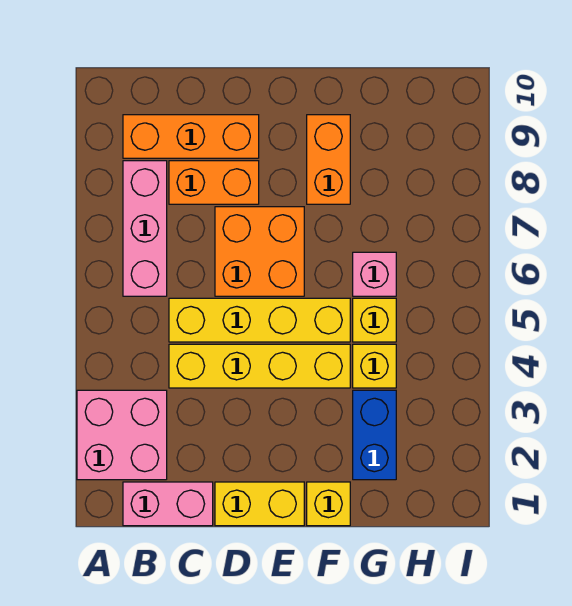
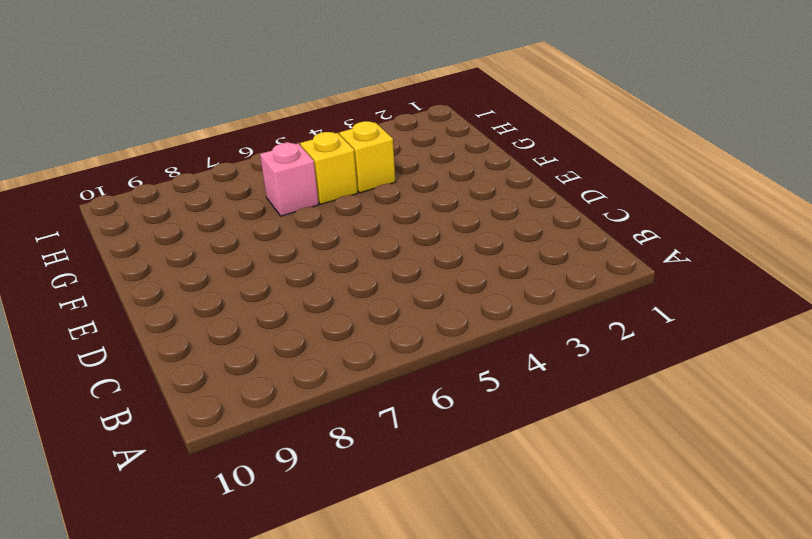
none -> pink brick A2:B3 level 1
none -> pink brick B1:C1 level 1
none -> pink brick B6:B8 level 1

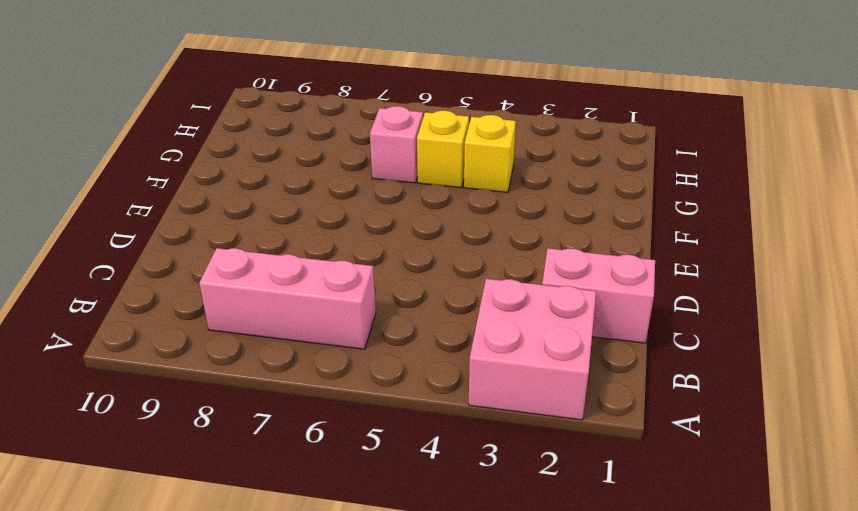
pink brick C1:C2 level 1 -> pink brick B1:C1 level 1
none -> orange brick B9:D9 level 1
none -> yellow brick C4:F4 level 1
none -> yellow brick C5:F5 level 1

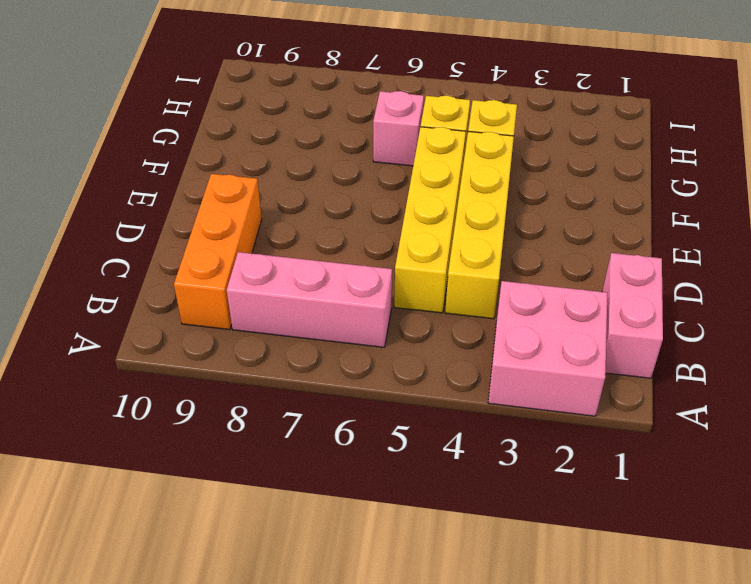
none -> orange brick C8:D8 level 1
none -> yellow brick D1:E1 level 1
none -> orange brick D6:E7 level 1

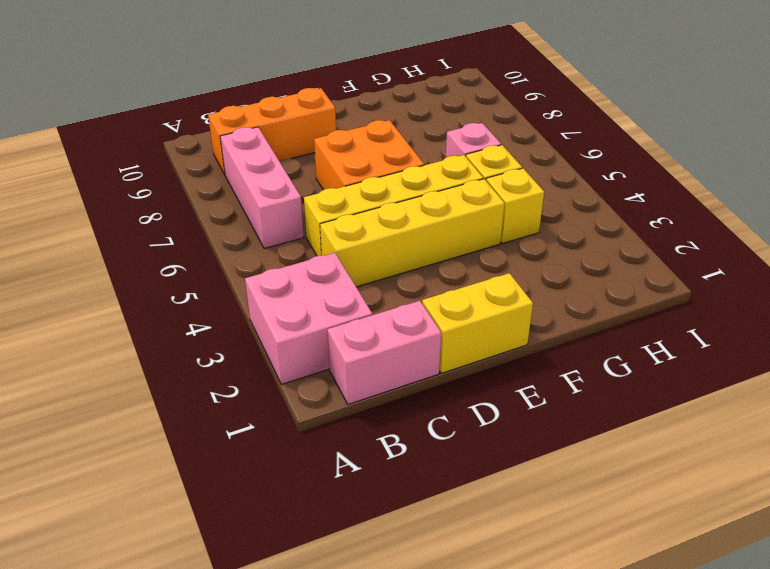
none -> orange brick C8:D8 level 1
none -> yellow brick F1 level 1
none -> orange brick F8:F9 level 1

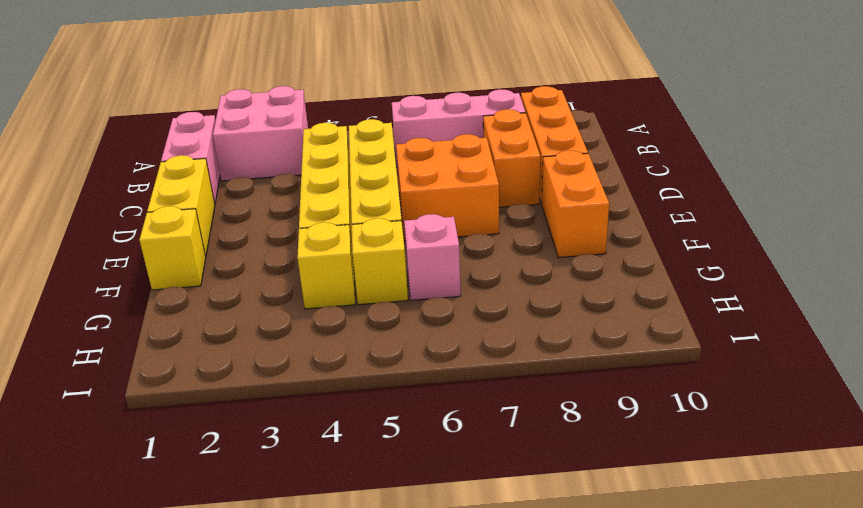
orange brick E9:F9 level 1 -> orange brick F8:F9 level 1
none -> blue brick G2:G3 level 1

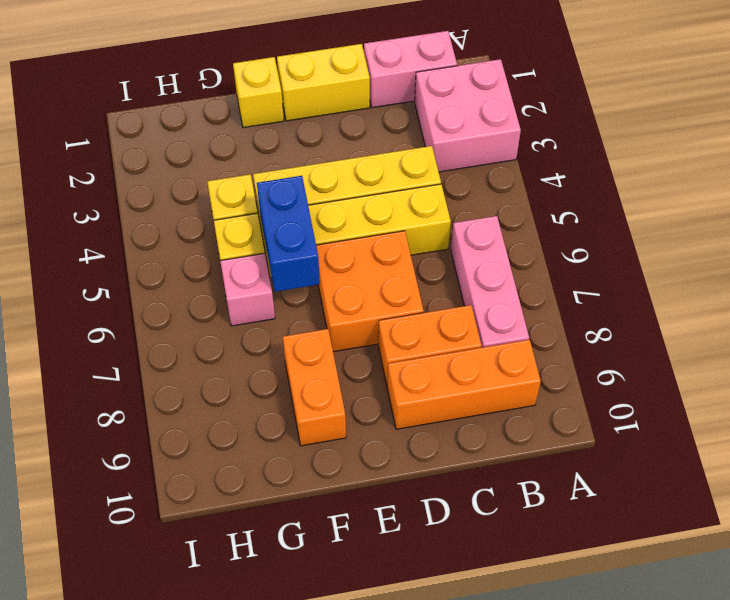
blue brick F5:F6 level 2 -> blue brick G2:G3 level 1

